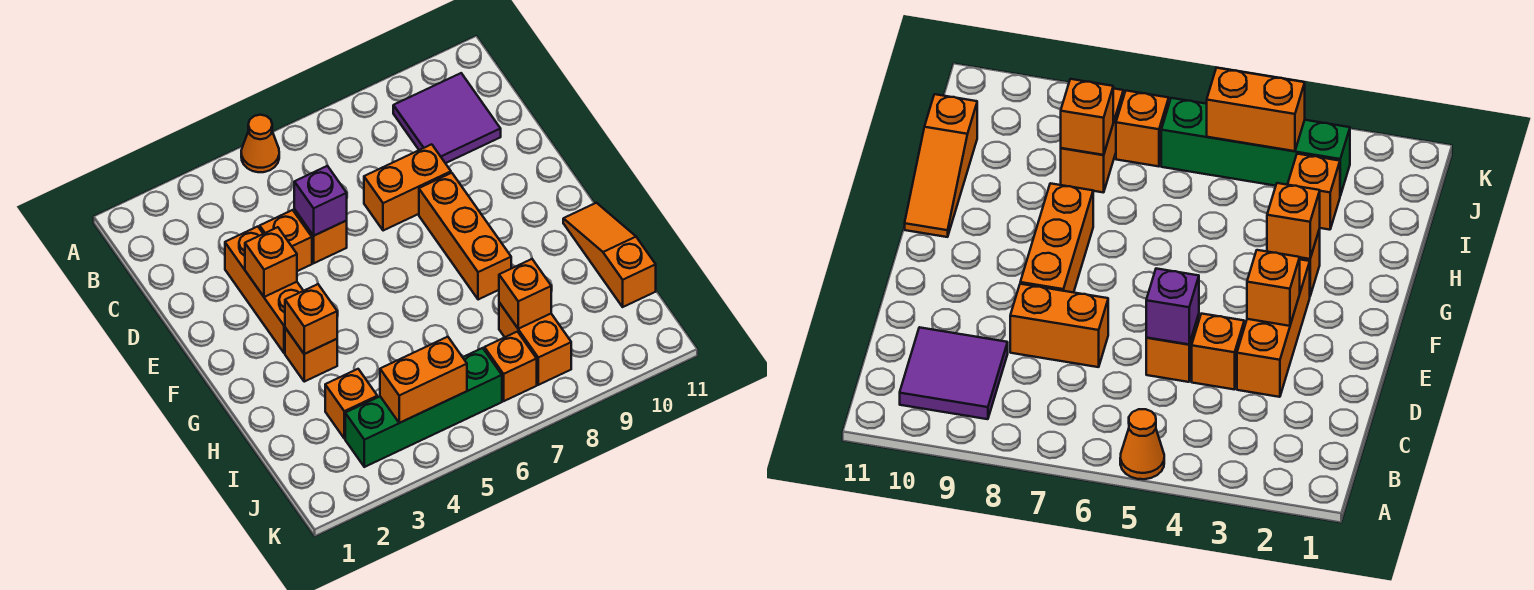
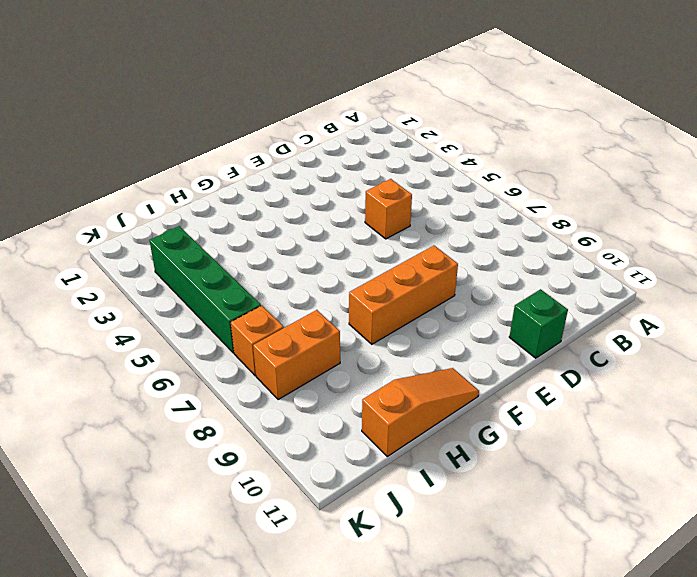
green brick D11 level 1 -> none
none -> orange cone A5 level 1
none -> purple tile B9:C10 level 1
none -> orange brick D3:F3 level 1

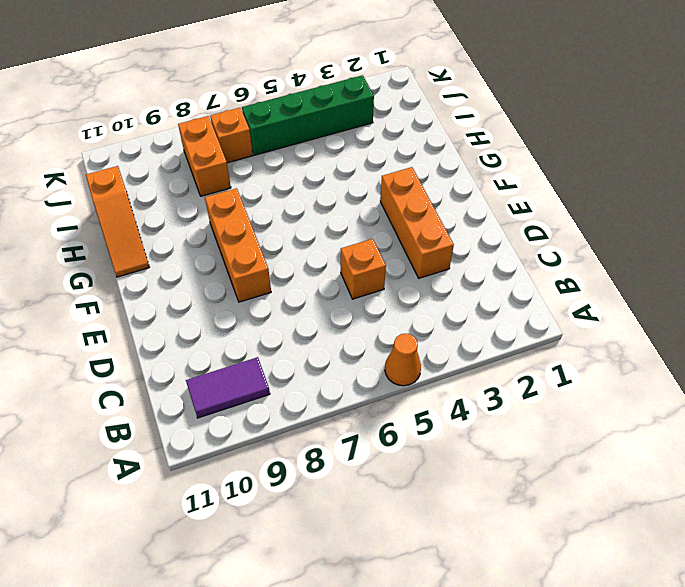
purple tile B9:B10 level 1 -> purple tile B9:C10 level 1
none -> orange brick D4 level 1
none -> orange brick D7:D8 level 1
none -> orange brick G3 level 1

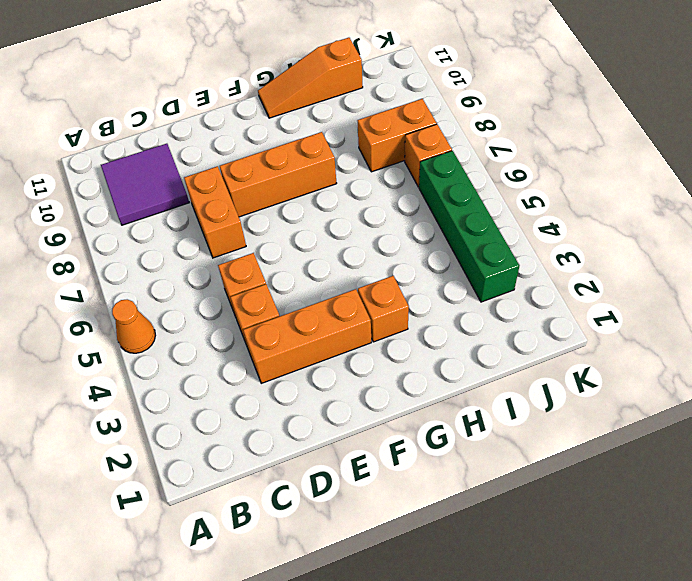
none -> orange brick I3 level 1
none -> purple brick D5 level 2
none -> orange brick E3 level 2

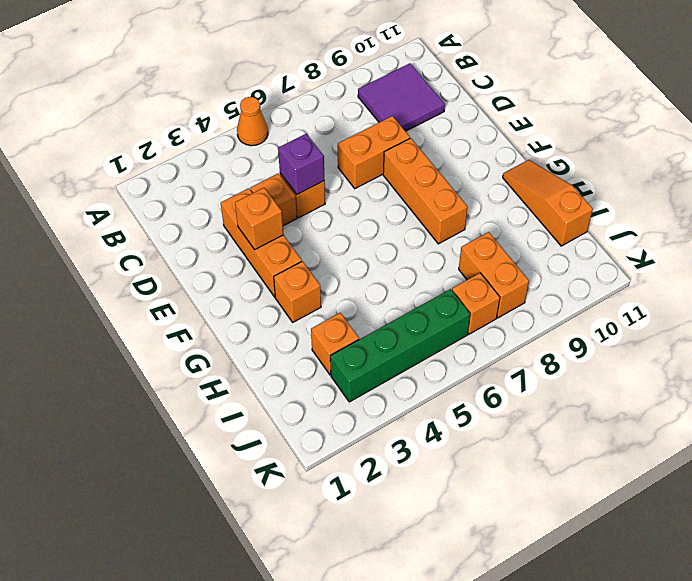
none -> orange brick G3 level 2
none -> orange brick I8 level 2
none -> orange brick J4:J5 level 2

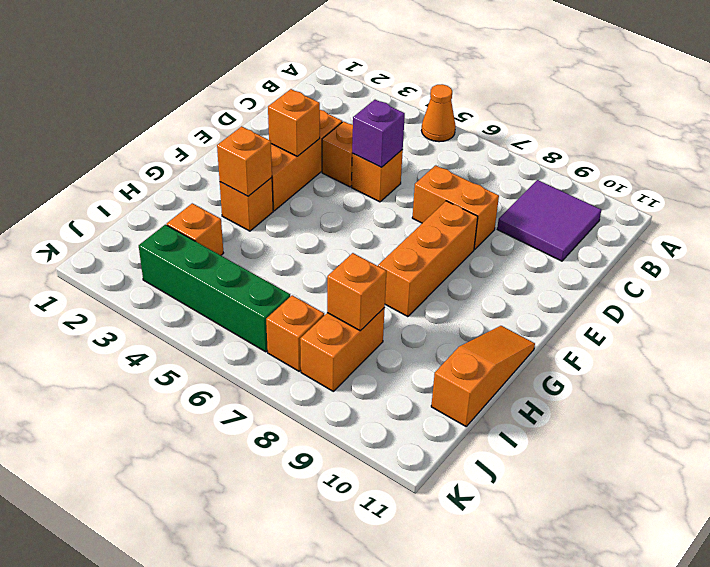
none -> orange brick J4:J5 level 2

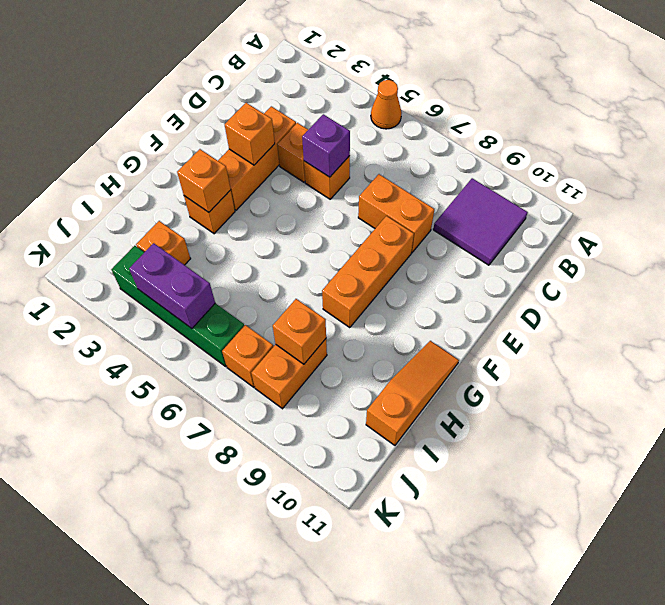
purple brick J4:J5 level 2 -> orange brick J4:J5 level 2

